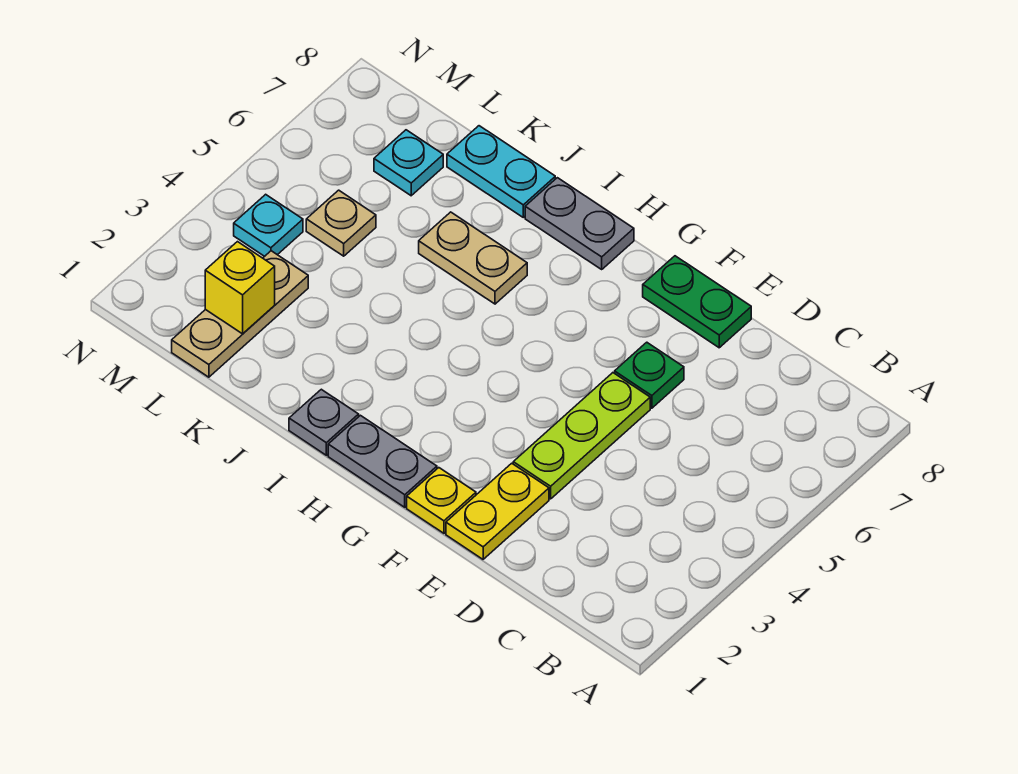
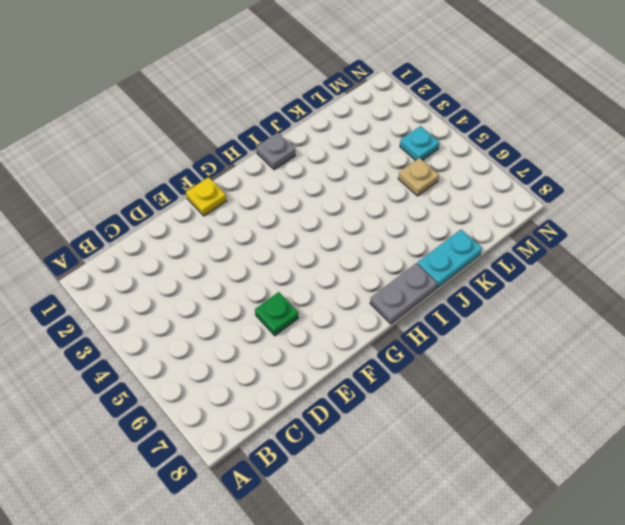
none -> yellow plate E1:E2 level 1
none -> lime plate E3:E5 level 1
none -> green plate E8:F8 level 1

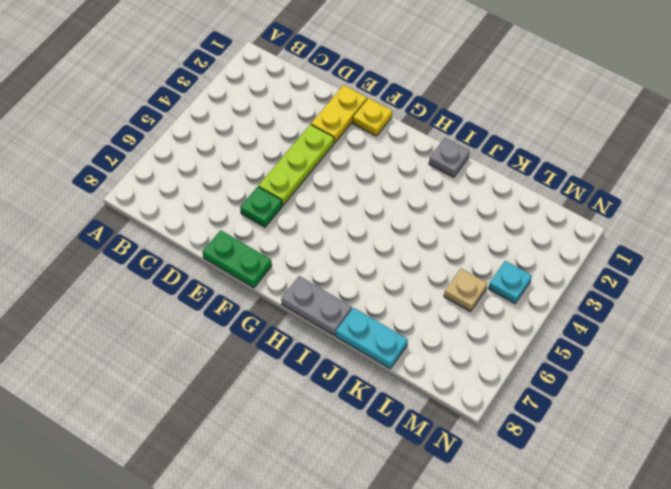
none -> grey plate G1:H1 level 1
none -> tan plate I6:J6 level 1
none -> tan plate L1:L3 level 1

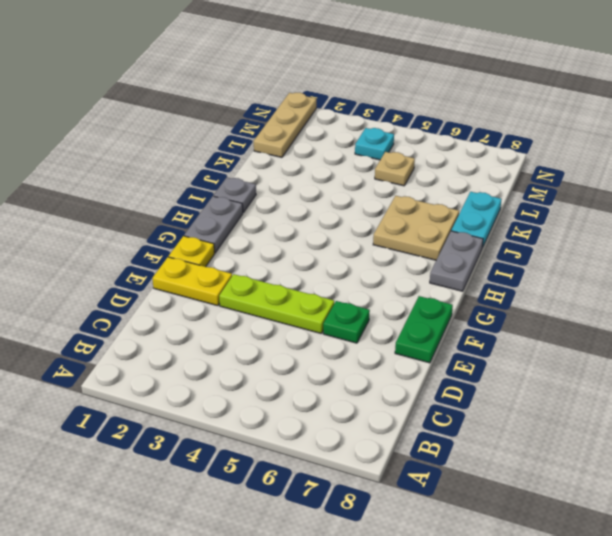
tan plate I6:J7 level 1 -> tan plate I6:J6 level 1
tan plate L1:N1 level 1 -> tan plate L1:L3 level 1
none -> cyan plate L7 level 1
none -> yellow brick L2 level 2

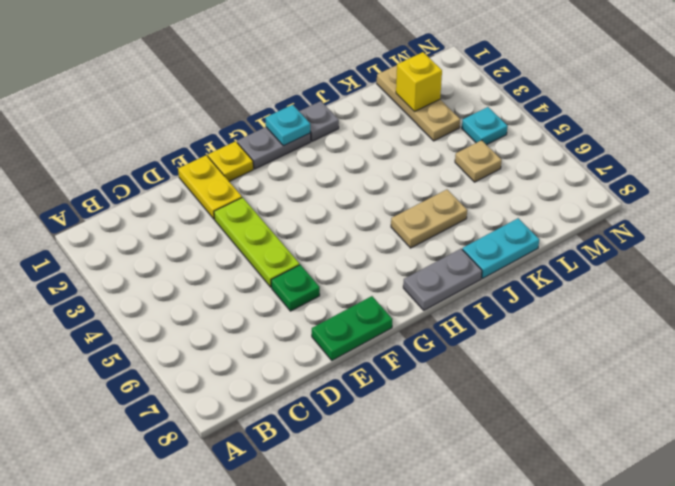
cyan plate H1 level 2 -> cyan plate L7 level 1

